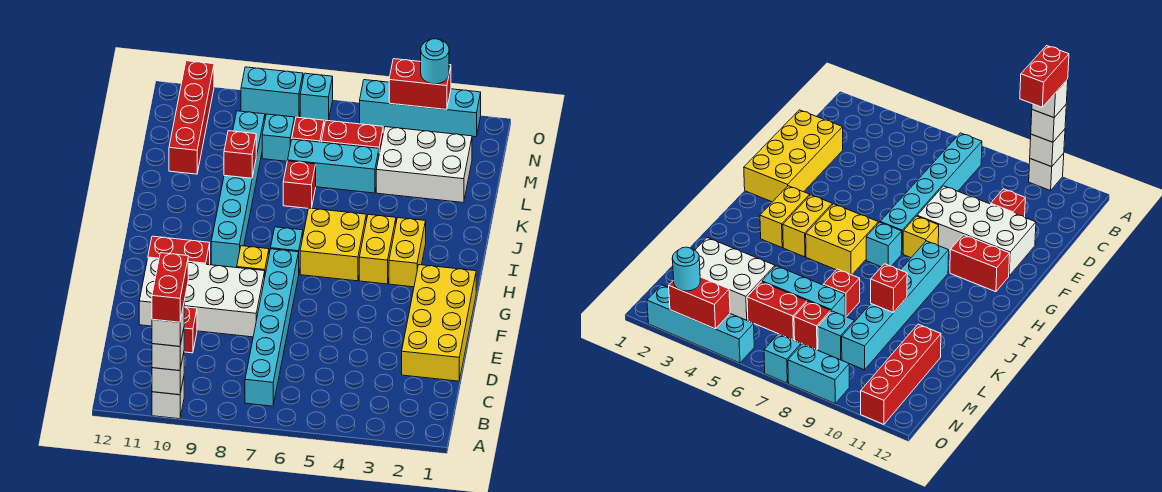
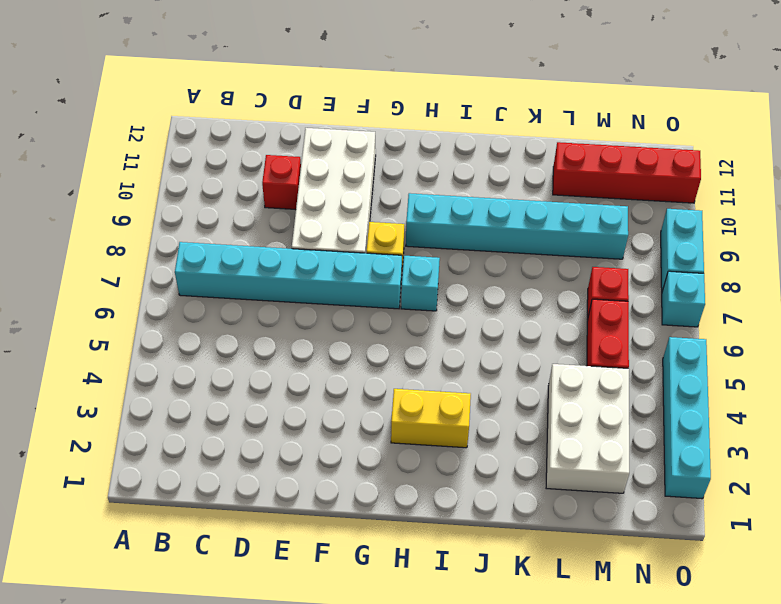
none -> white brick A10 level 1
none -> yellow brick D1:G2 level 1
none -> red brick G10:G11 level 1

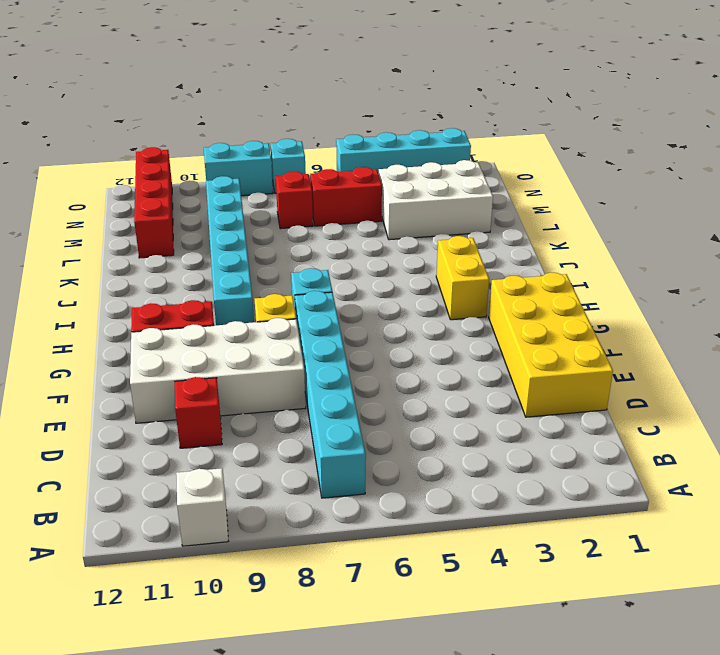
none -> yellow brick H4:I4 level 1
none -> yellow brick H5:I6 level 1
none -> red brick K7 level 1

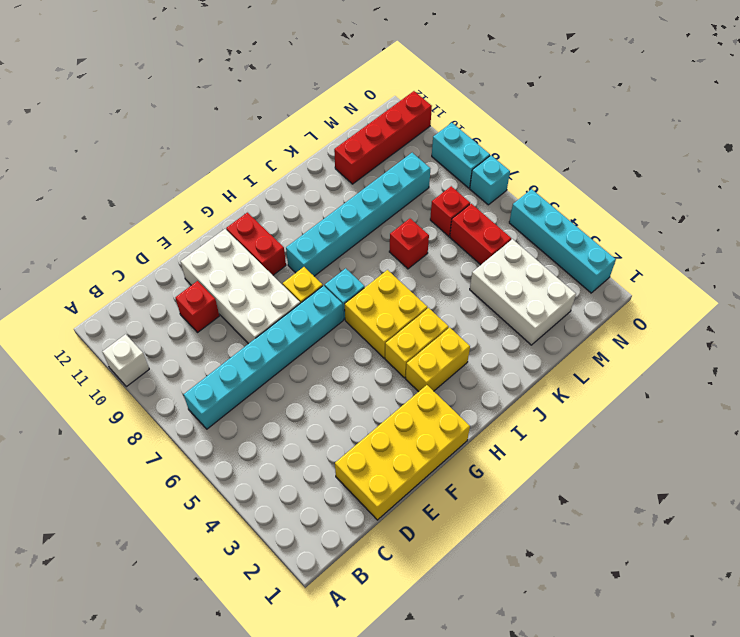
none -> cyan brick L5:L7 level 1
none -> cyan brick M8 level 1
none -> white brick A10 level 2

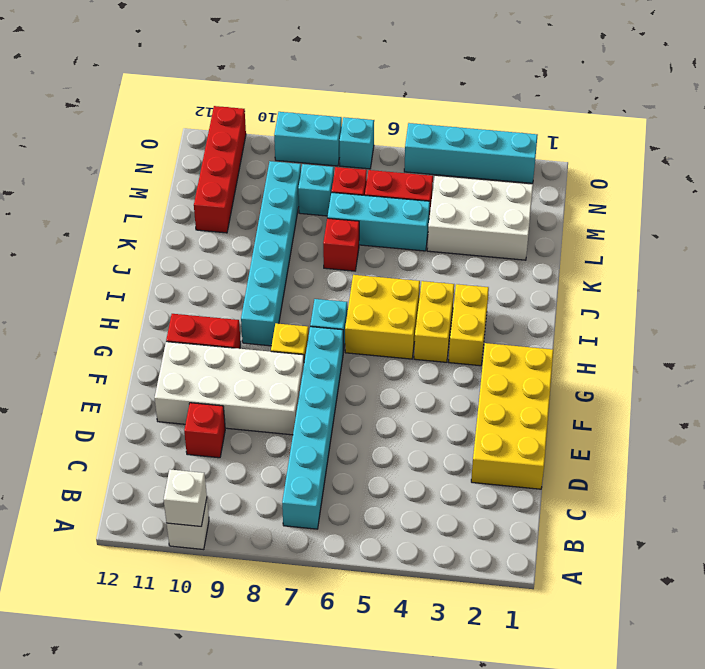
none -> red brick K9 level 2
none -> red brick O3:O4 level 2
none -> white brick A10 level 3

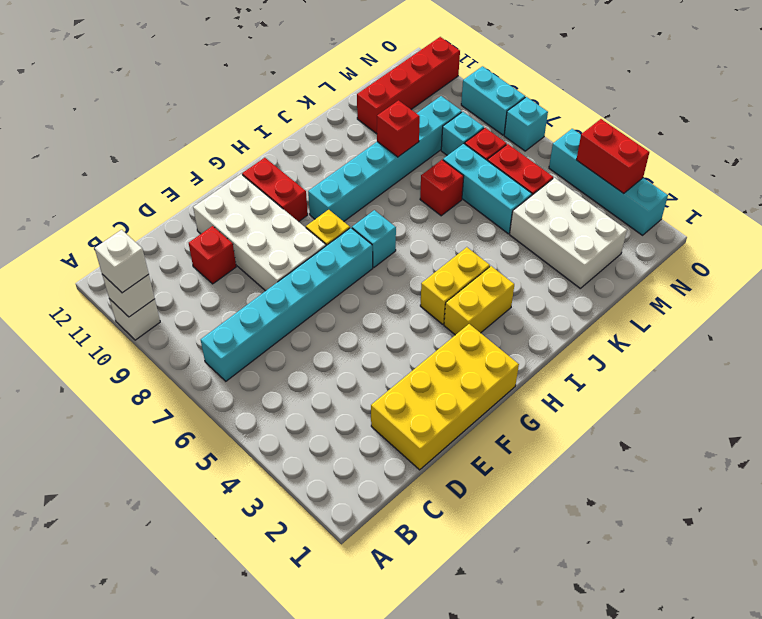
none -> yellow brick H5:I6 level 1
none -> cyan round brick O3 level 3
none -> white brick A10 level 4

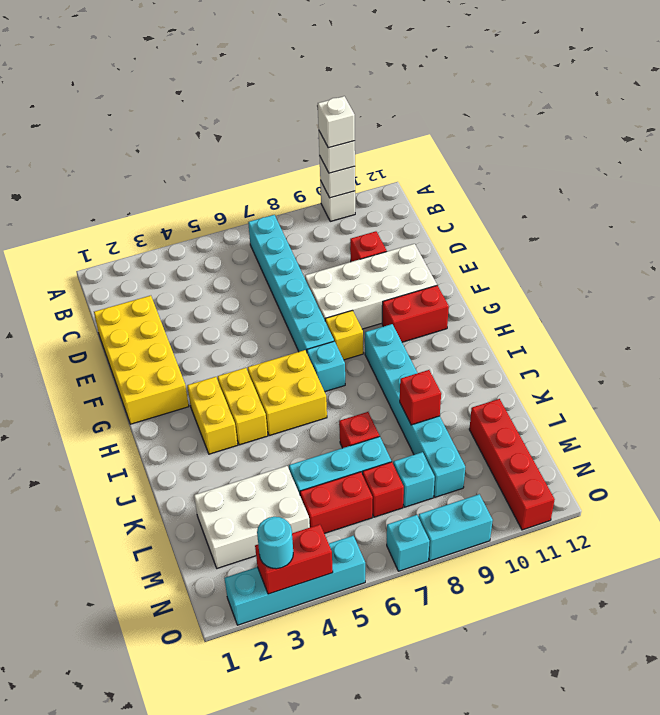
none -> red brick A10:B10 level 5

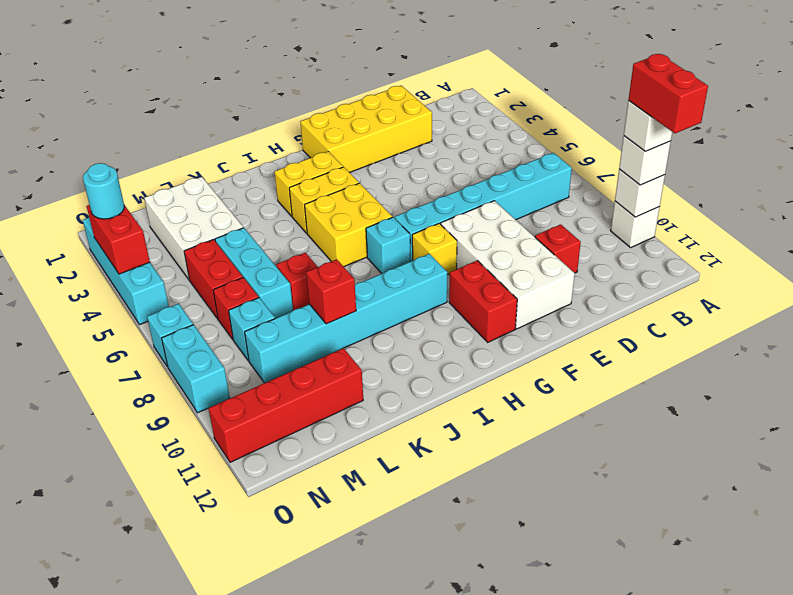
red brick A10:A11 level 5 -> red brick A10:B10 level 5

